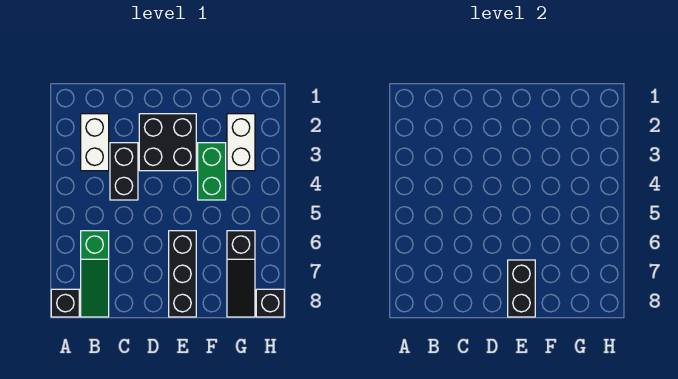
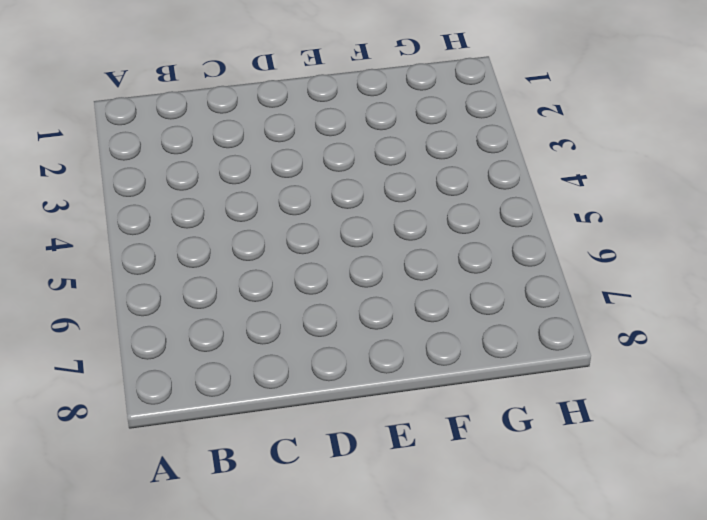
none -> black brick A8 level 1
none -> white brick B2:B3 level 1

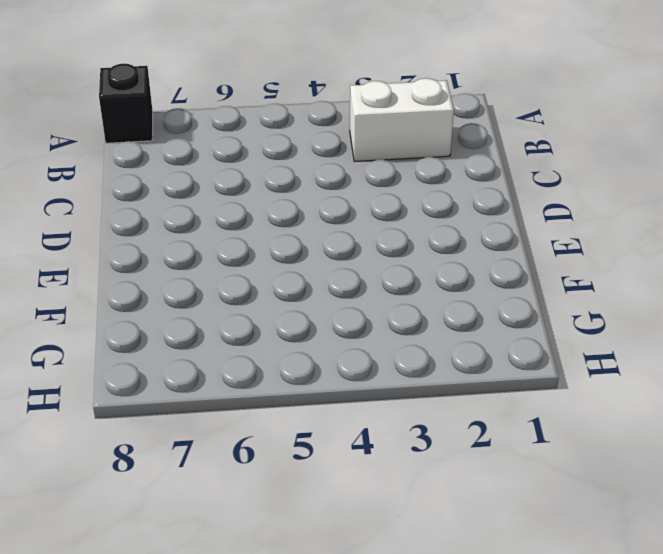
none -> green slope B6:B8 level 1 top 6
none -> black brick C3:C4 level 1

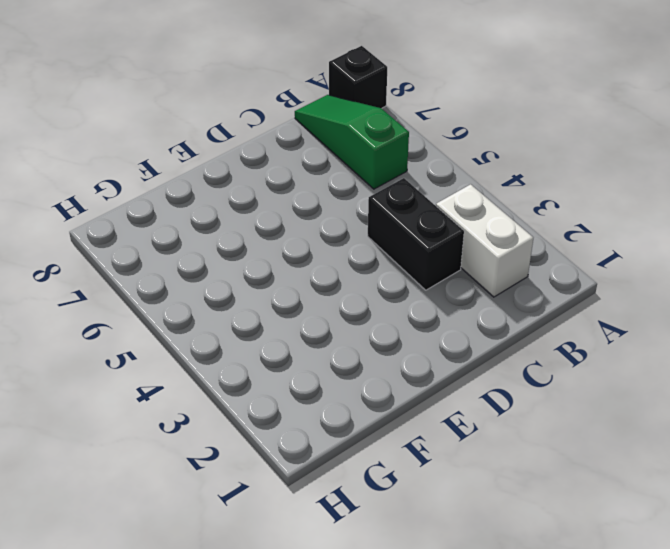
none -> black brick D2:E3 level 1
none -> black brick E6:E8 level 1

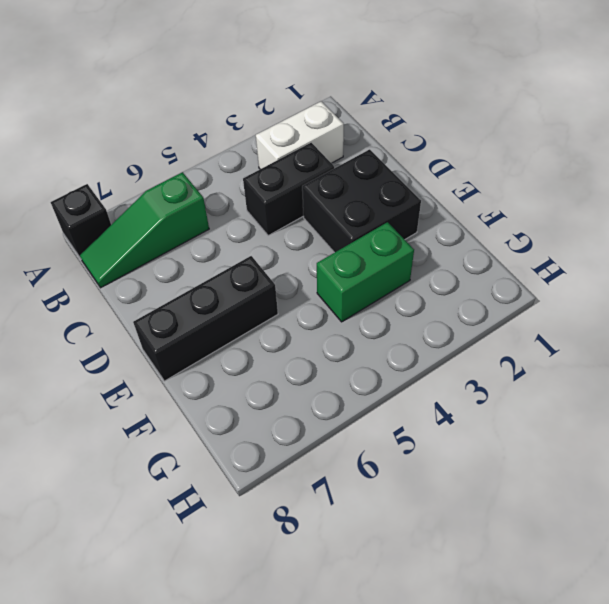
none -> white brick G2:G3 level 1
none -> black slope G6:G8 level 1 top 6

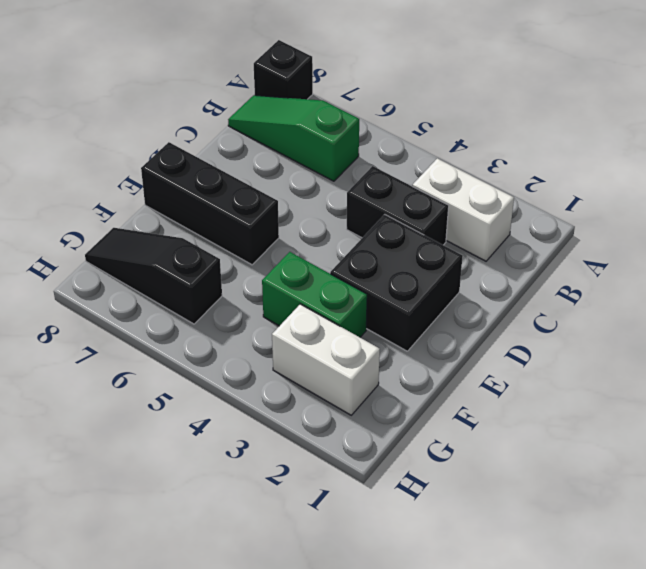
none -> black brick H8 level 1
none -> black brick E7:E8 level 2

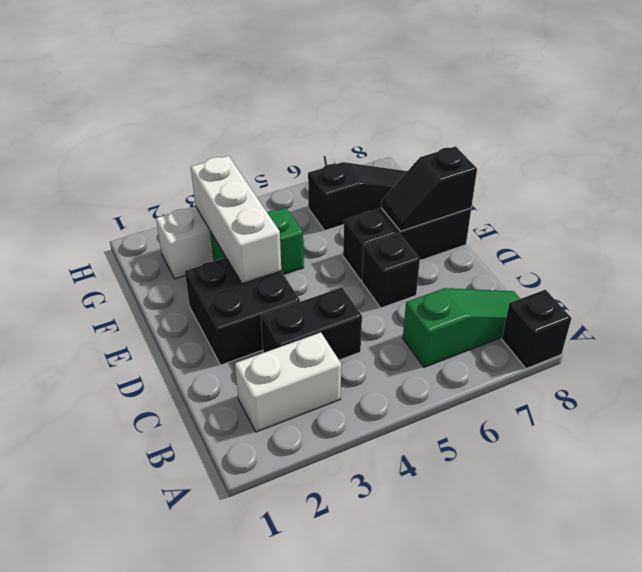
black brick D6 level 1 -> black brick H8 level 1
white brick E3:G3 level 2 -> none
black slope E7:E8 level 2 top 8 -> black brick E7:E8 level 2

